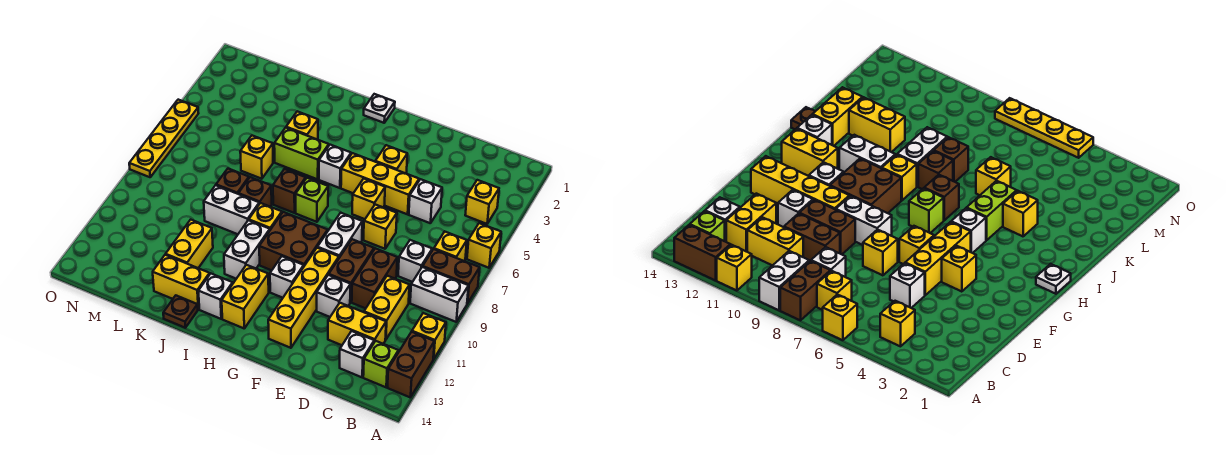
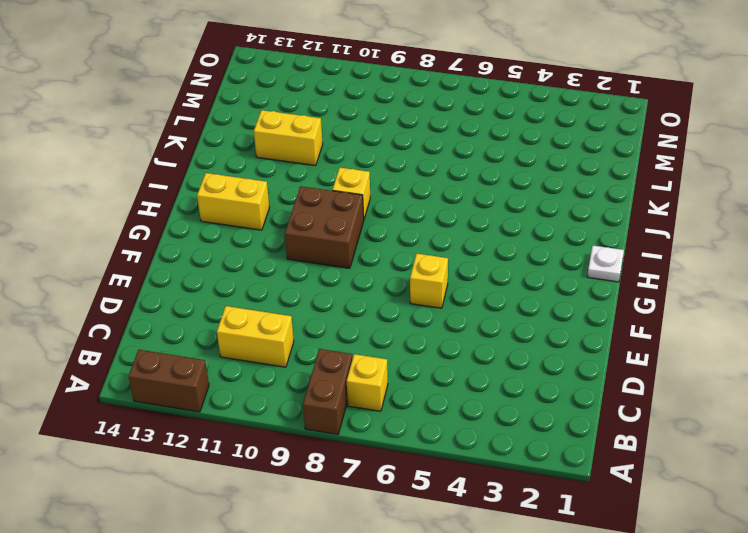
none -> yellow brick A6 level 1
none -> white brick A9:B9 level 1
none -> yellow brick A11 level 1
none -> yellow brick B4 level 1

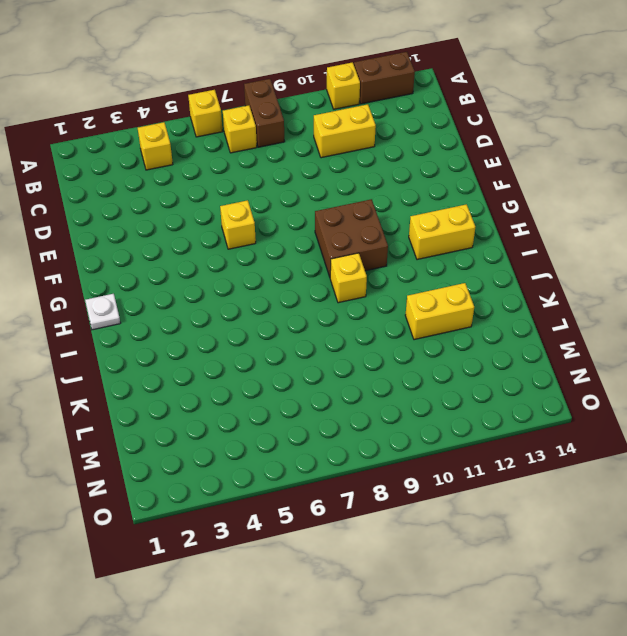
none -> white brick A9:B9 level 1
none -> lime brick B13 level 1
none -> white brick C8 level 1
none -> yellow brick C12:D12 level 1

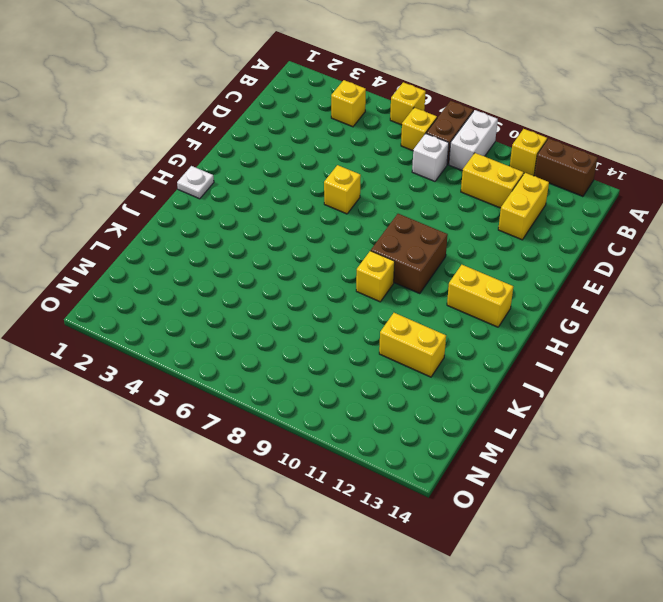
none -> lime brick B13 level 1
none -> white brick C13 level 1
none -> white brick D5 level 1
none -> brown brick D9:D10 level 1

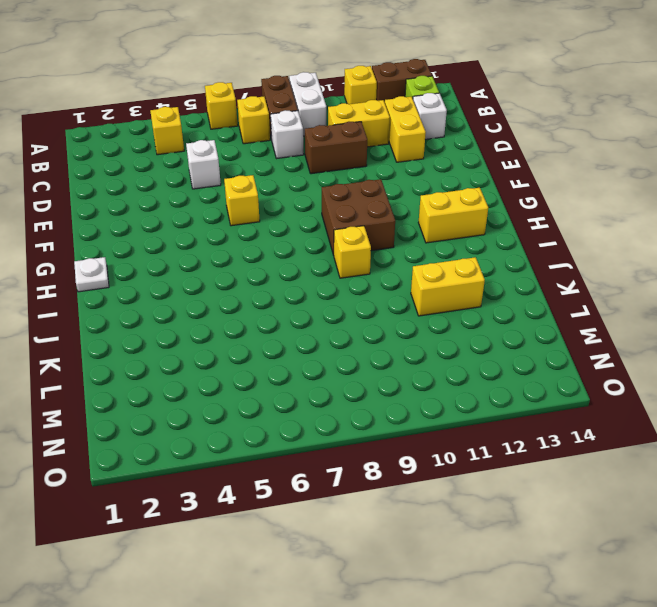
none -> yellow brick E5:G5 level 1
none -> yellow brick E7 level 1
none -> brown brick E9:E10 level 1
none -> white brick E11 level 1

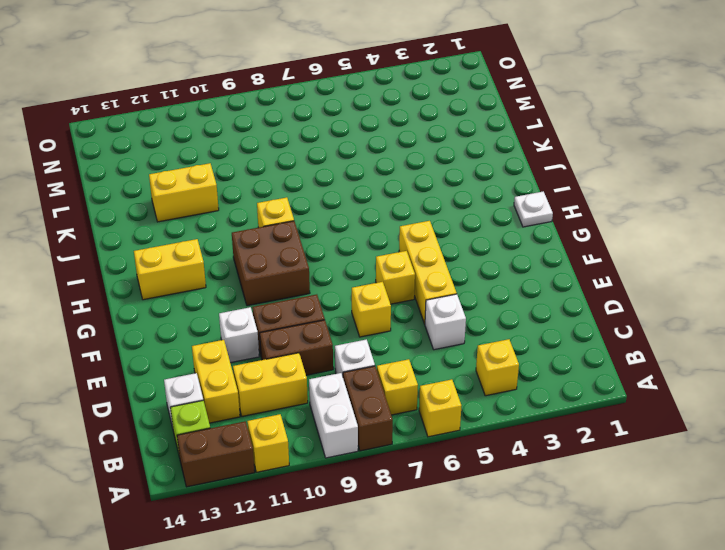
none -> yellow brick F4 level 1
none -> white brick F8:F9 level 1
none -> yellow brick F10:F13 level 1
none -> white brick G11 level 1

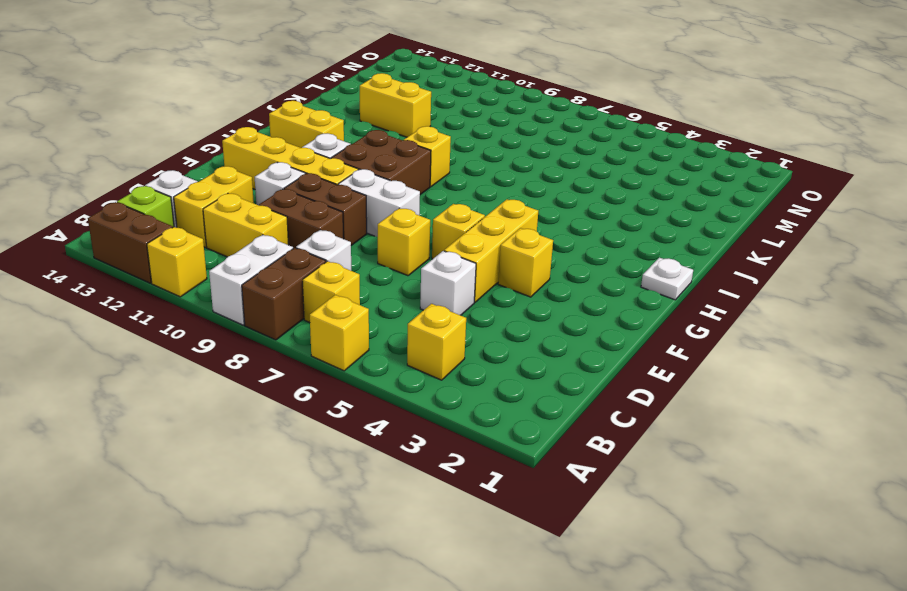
none -> white brick H5 level 1
none -> lime brick H7 level 1
none -> lime brick I5:J5 level 1
none -> brown brick I7 level 1

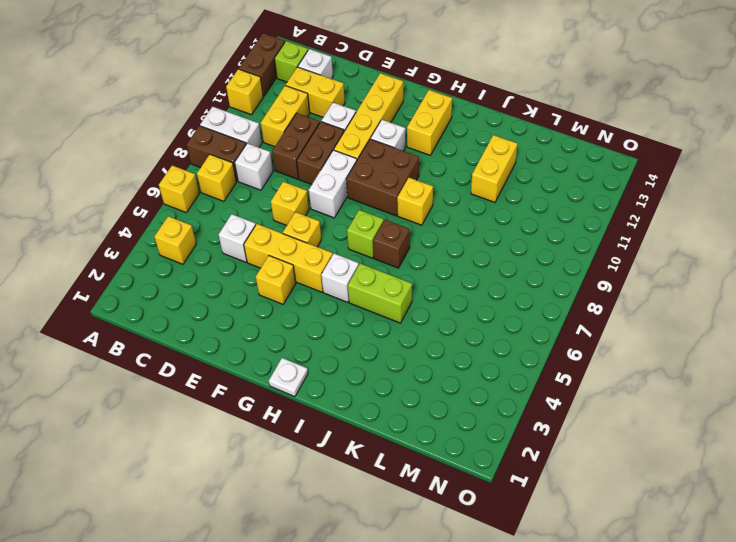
none -> white brick I10:I11 level 1
none -> white brick I13 level 1
none -> yellow brick J4 level 1
none -> brown brick J8 level 1

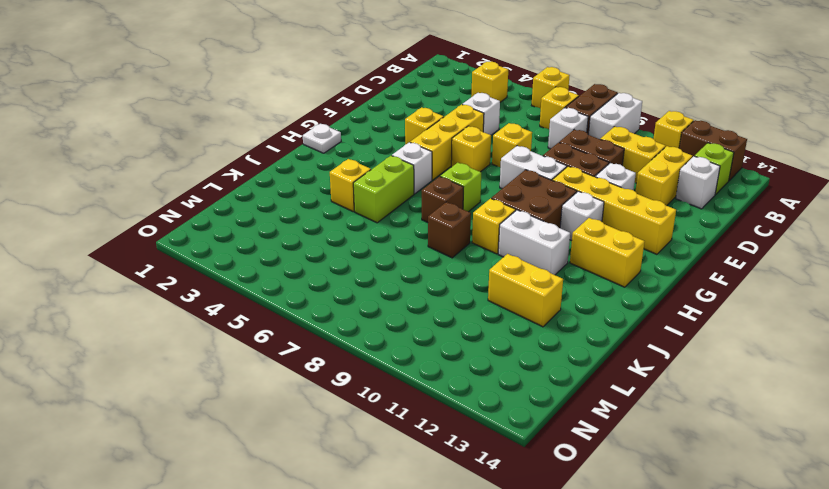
none -> white brick I13 level 1
none -> white brick J9:K9 level 1
none -> yellow brick J13:K13 level 1
none -> brown plate J14 level 1

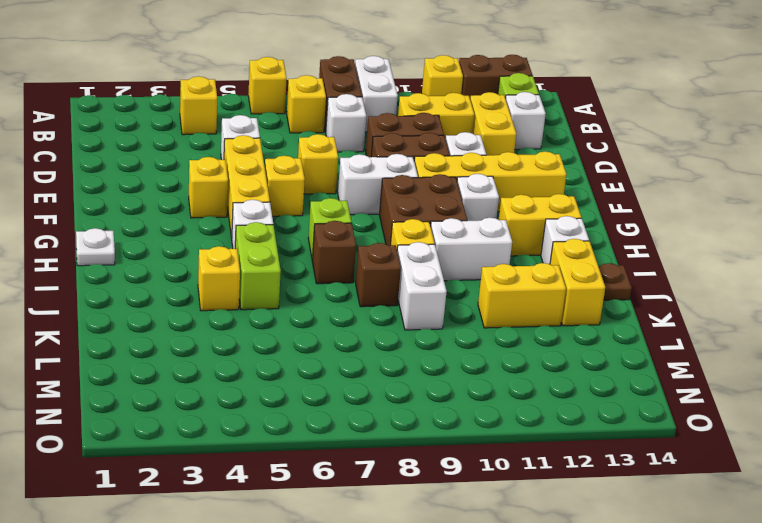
none -> yellow brick K6 level 1
none -> brown brick K8 level 1
none -> yellow plate O5:O8 level 1

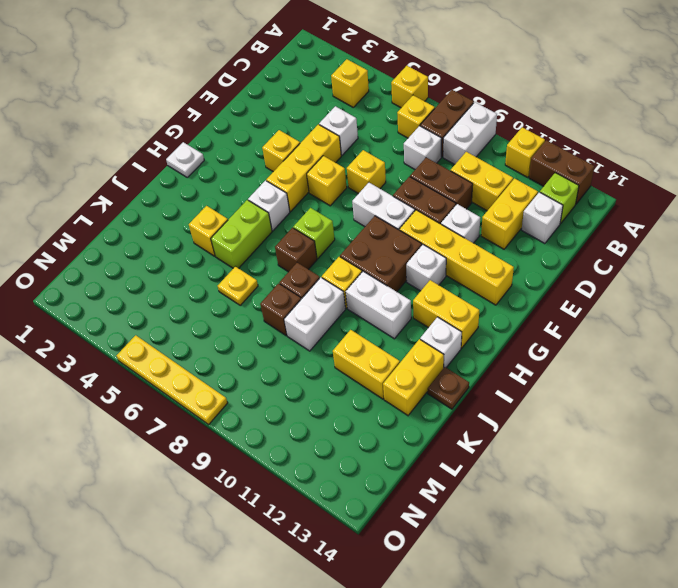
yellow plate K6 level 1 -> yellow brick K6 level 1

